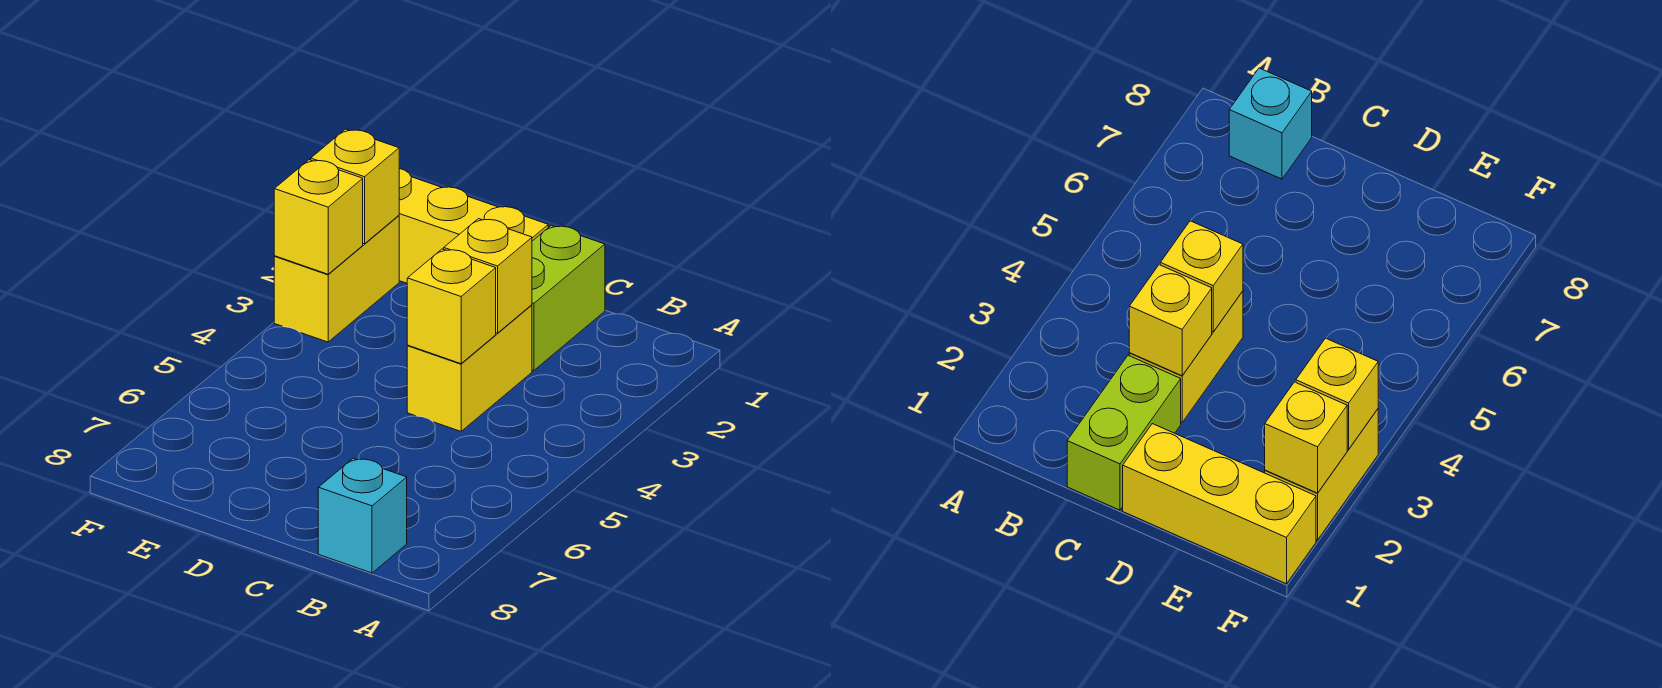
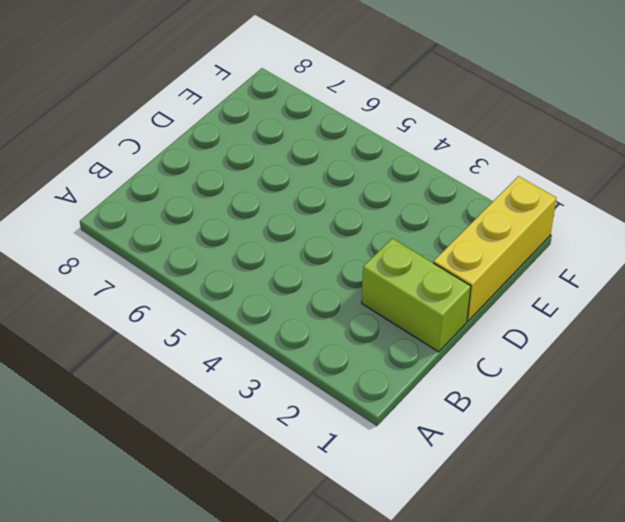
none -> cyan brick B8 level 1
none -> yellow brick C3:C4 level 1

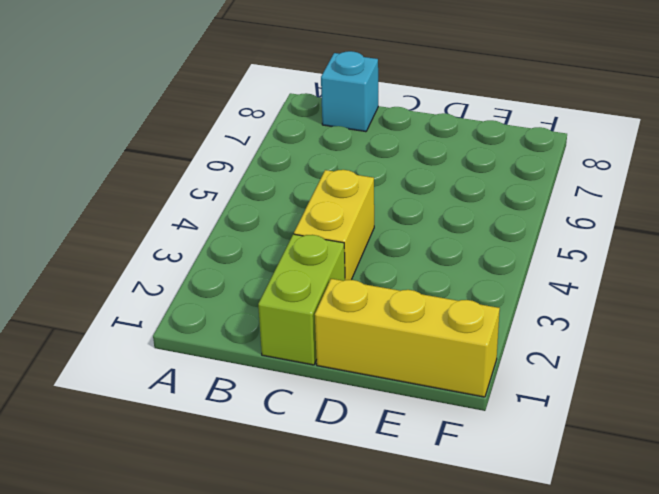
none -> yellow brick F2:F3 level 1
none -> yellow brick C3 level 2

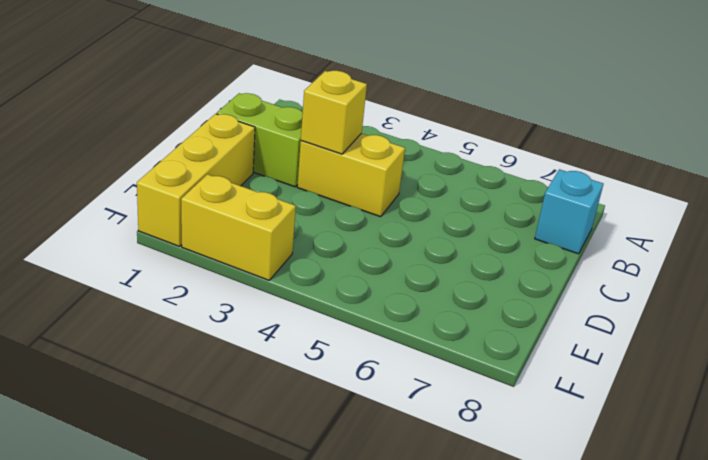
none -> yellow brick C4 level 2
none -> yellow brick F2 level 2

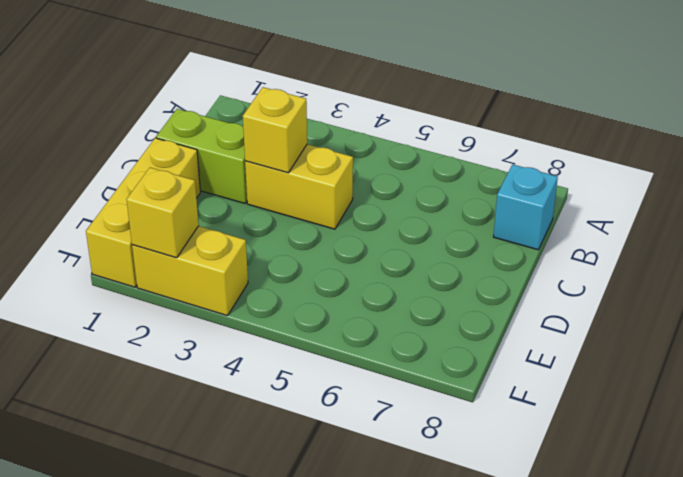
none -> yellow brick C4 level 2
none -> yellow brick F3 level 2

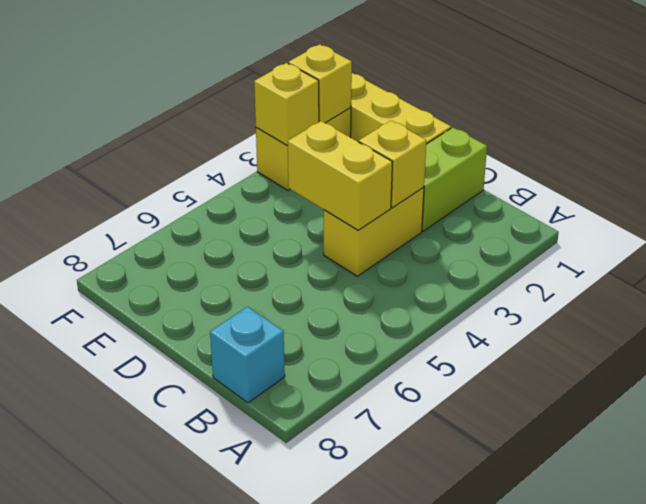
yellow brick C4:D4 level 2 -> yellow brick C4 level 2

